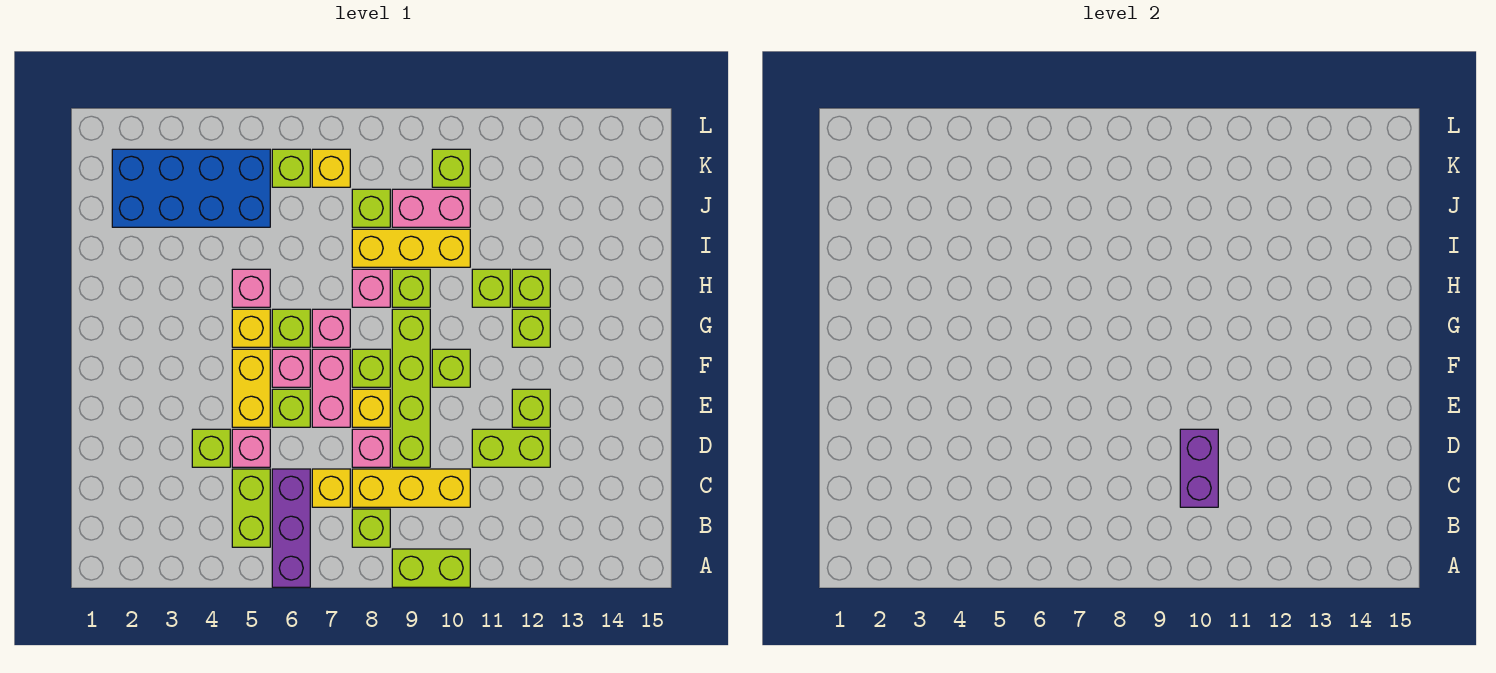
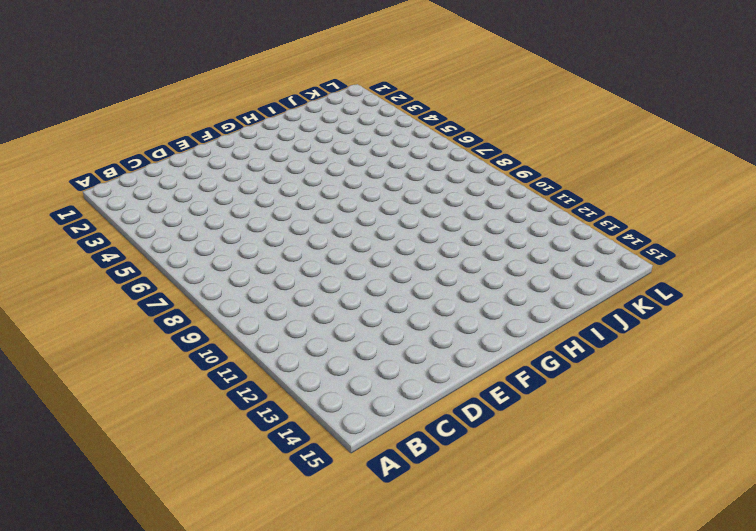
none -> purple brick A6:C6 level 1
none -> lime brick A9:A10 level 1
none -> lime brick B5:C5 level 1
none -> lime brick B8 level 1

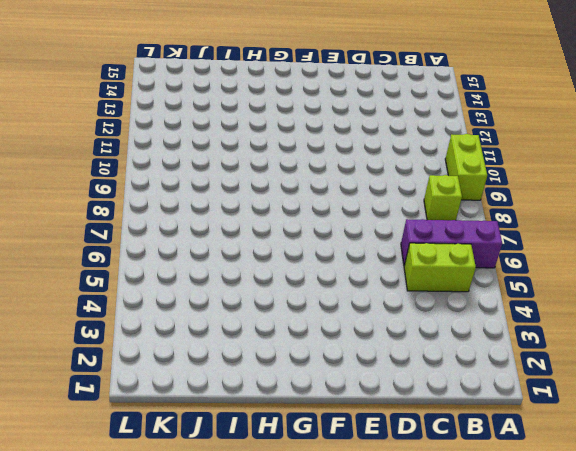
none -> yellow brick C7 level 1
none -> yellow brick C8:C10 level 1
none -> lime brick D4 level 1
none -> pink brick D5 level 1

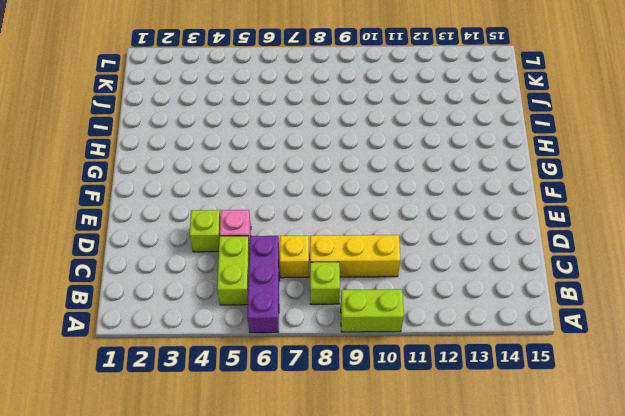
none -> pink brick D8 level 1
none -> lime brick D9:G9 level 1
none -> lime brick D11:D12 level 1
none -> yellow brick E5:F5 level 1

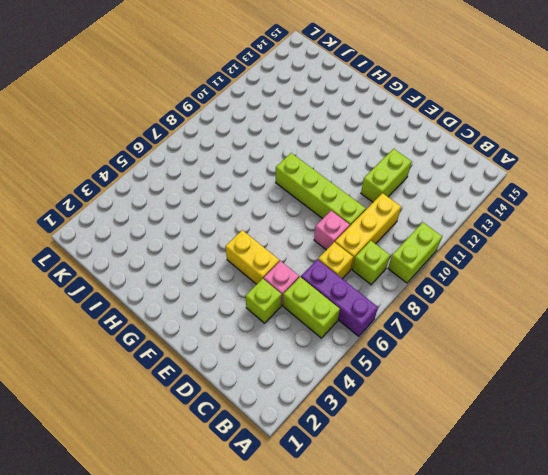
none -> lime brick E6 level 1
none -> pink brick E7:F7 level 1
none -> yellow brick E8 level 1
none -> lime brick E12 level 1

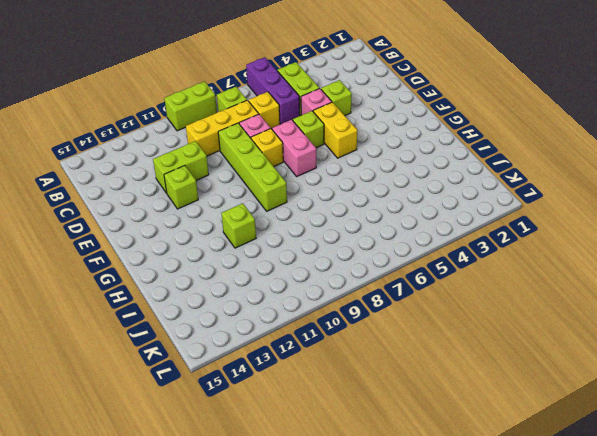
none -> pink brick F6 level 1
none -> lime brick F8 level 1
none -> lime brick F10 level 1
none -> yellow brick G5 level 1

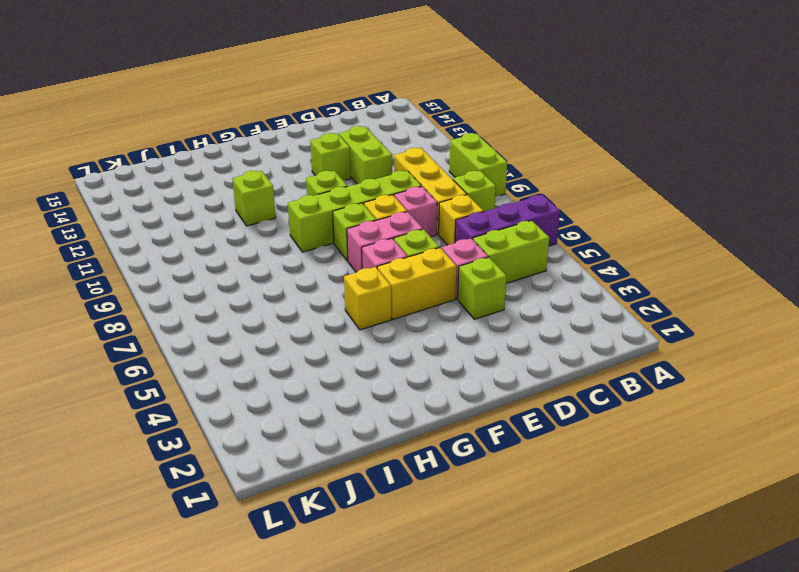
none -> lime brick G6 level 1
none -> pink brick G7 level 1
none -> lime brick G12 level 1
none -> pink brick H5 level 1

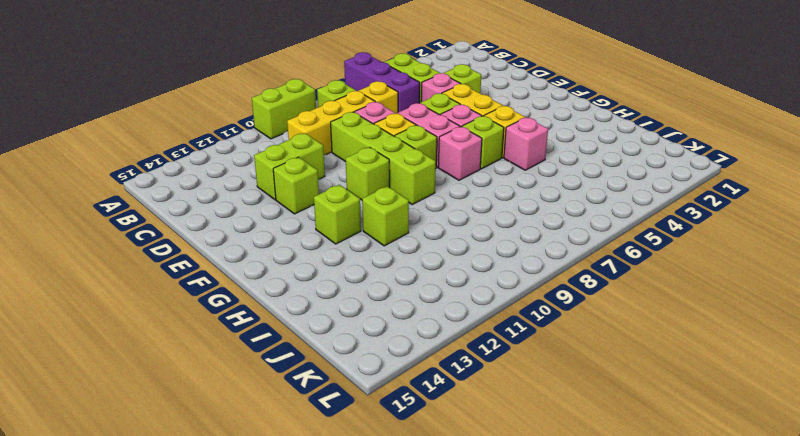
none -> pink brick H8 level 1
none -> lime brick H9 level 1
none -> lime brick H12 level 1
none -> yellow brick I8:I10 level 1

